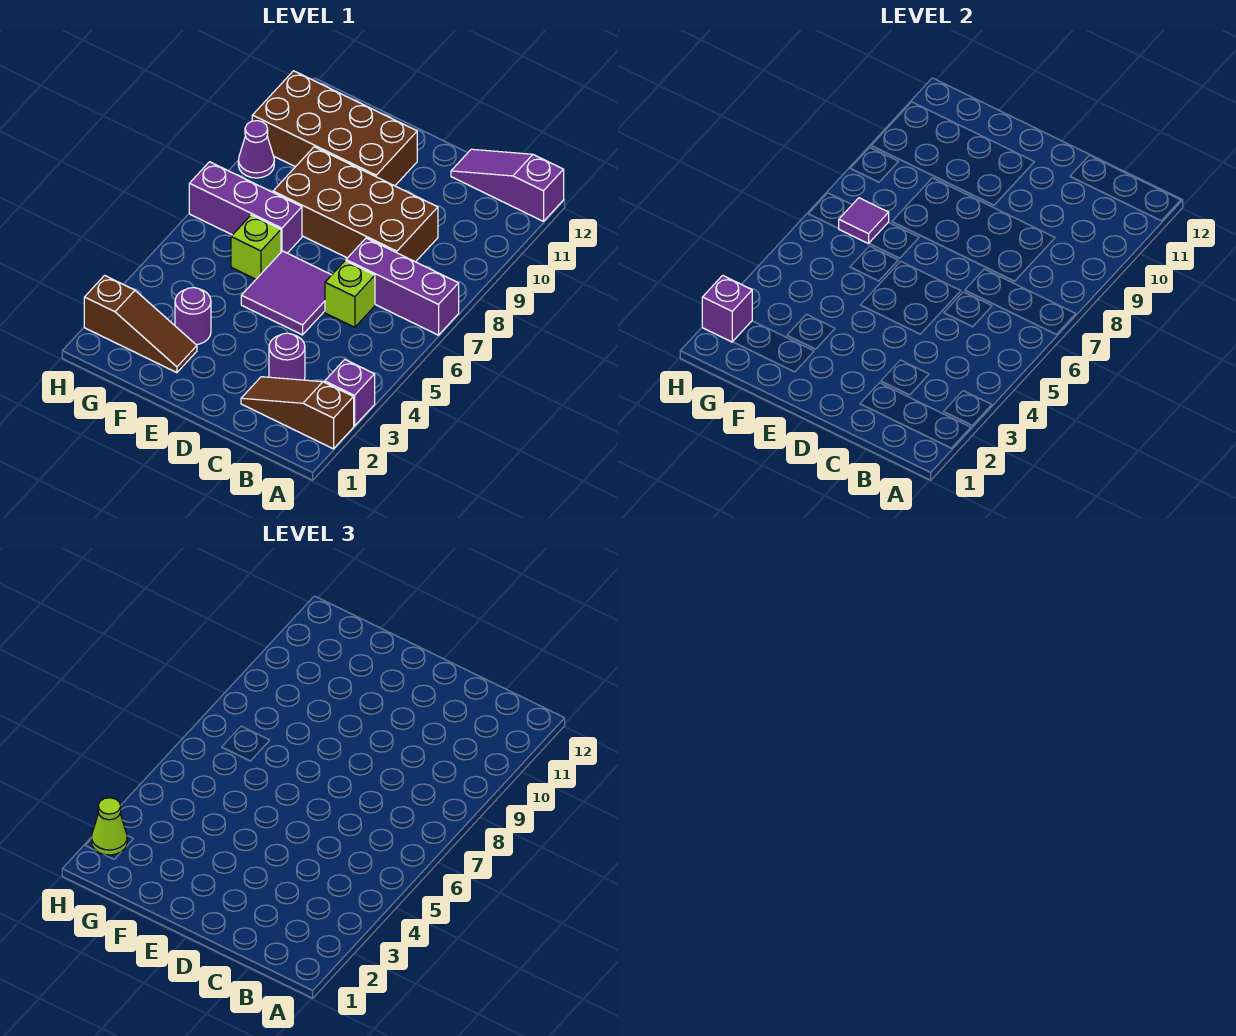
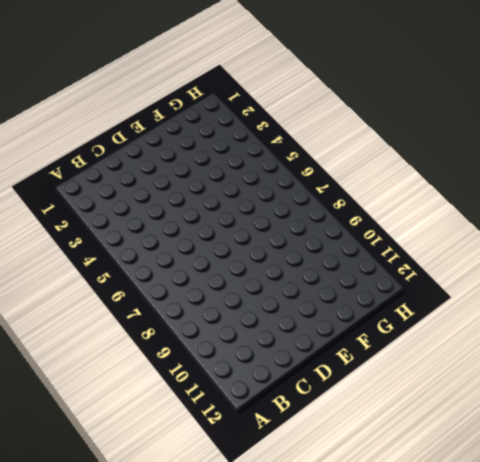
none -> brown slope A2:C2 level 1 top A
none -> purple brick A3 level 1
none -> purple brick A7:C7 level 1

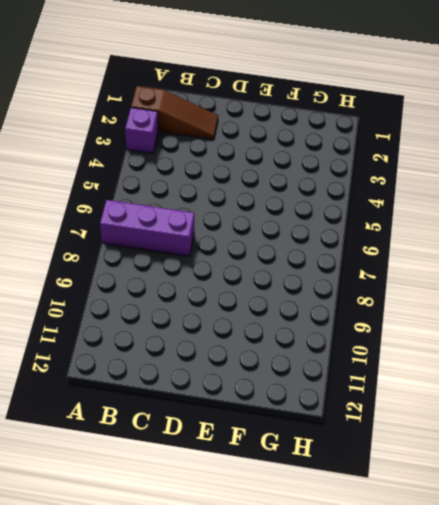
none -> purple slope A12:C12 level 1 top A
none -> purple round brick C3 level 1
none -> lime brick C6 level 1

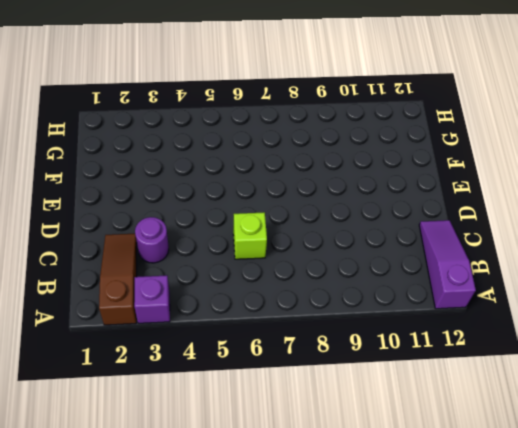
none -> purple brick A7:C7 level 1
none -> brown brick C8:F9 level 1
none -> purple tile D5:E6 level 1

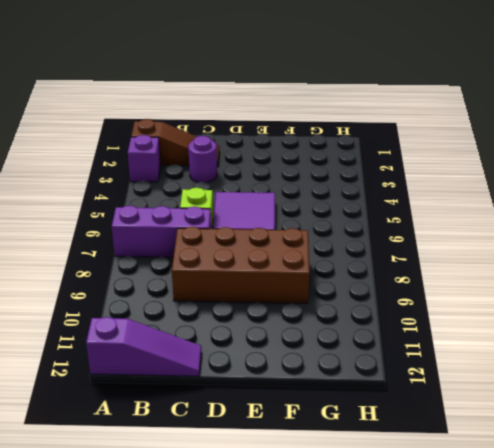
none -> brown brick E10:H11 level 1
none -> brown slope F2:H2 level 1 top H
none -> purple round brick F3 level 1

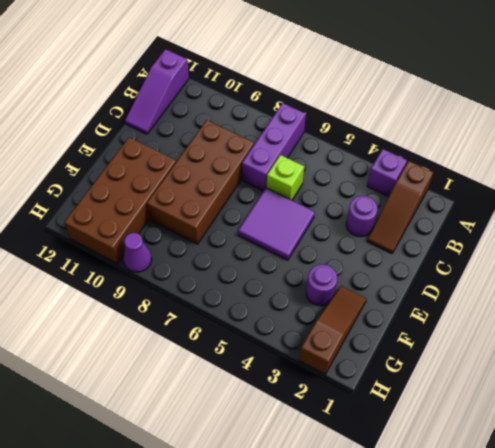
none -> lime brick F6 level 1
none -> purple brick F7:H7 level 1
none -> purple tile G7 level 2

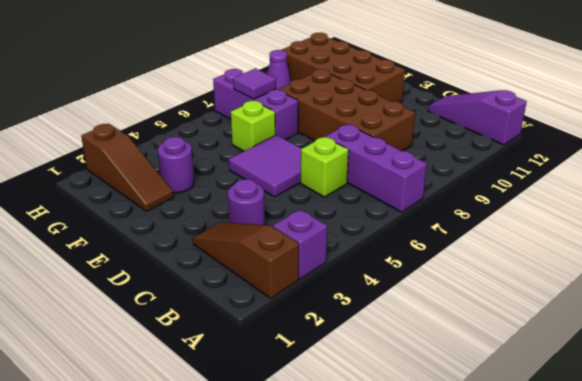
none -> purple brick H2 level 2
none -> lime cone H2 level 3

